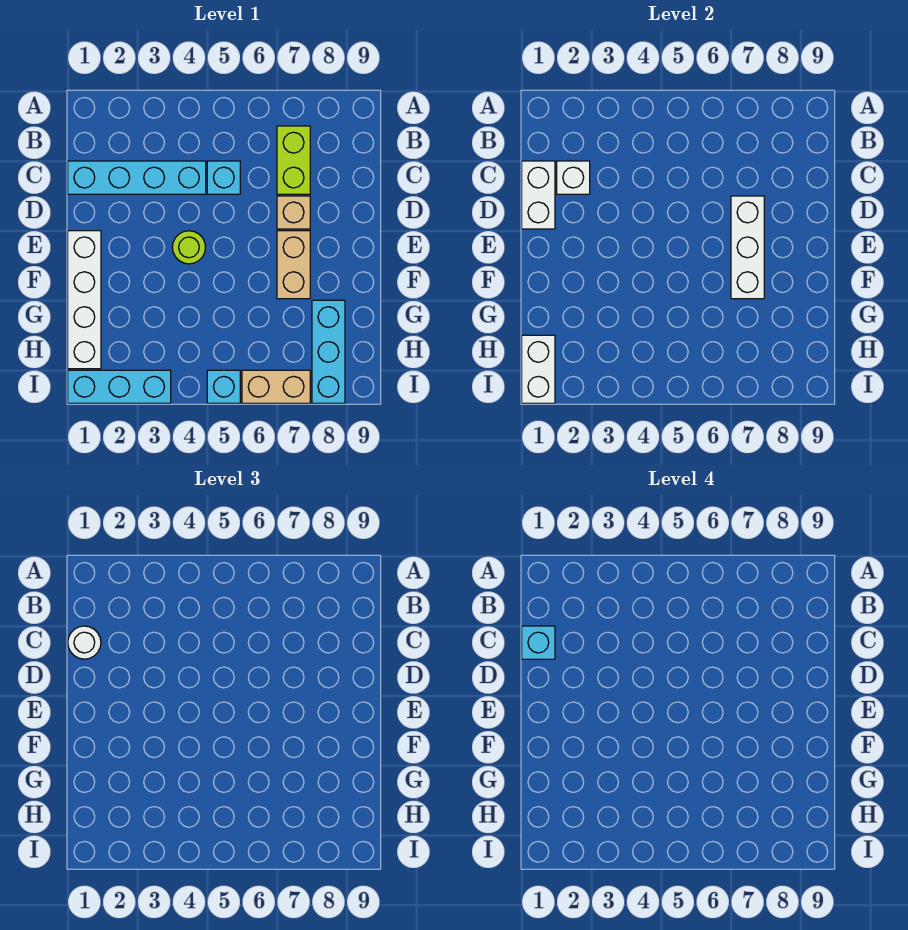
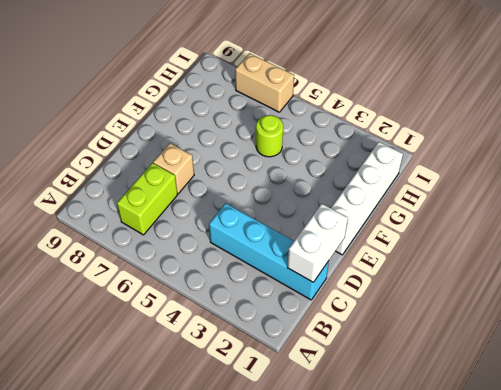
lime round brick G5 level 1 -> lime round brick E4 level 1
none -> cyan brick C5 level 1
none -> tan brick E7:F7 level 1
none -> cyan brick G8:I8 level 1

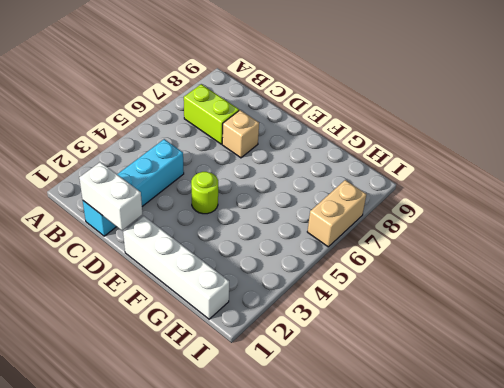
none -> cyan brick C5 level 1
none -> tan brick E7:F7 level 1
none -> cyan brick G8:I8 level 1

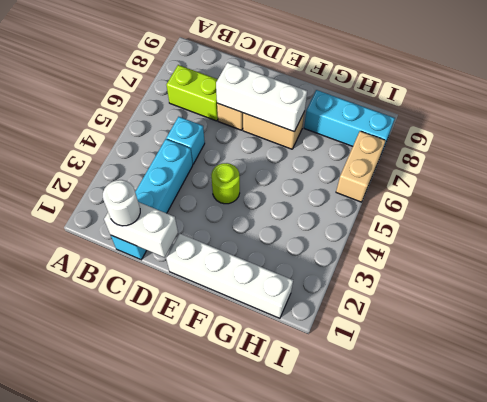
none -> cyan brick I1:I3 level 1
none -> cyan brick I5 level 1
none -> white brick C2 level 2

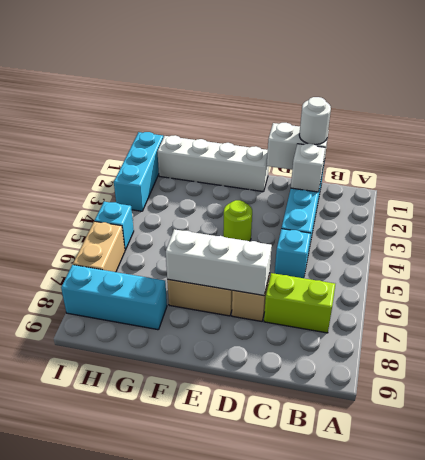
none -> white brick H1:I1 level 2
none -> cyan brick C1 level 4

